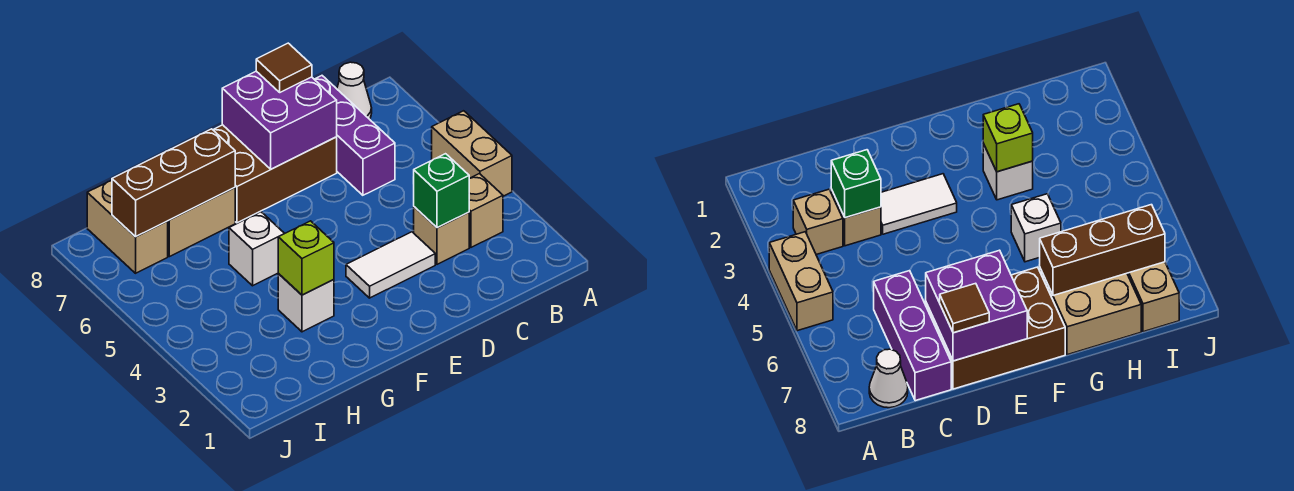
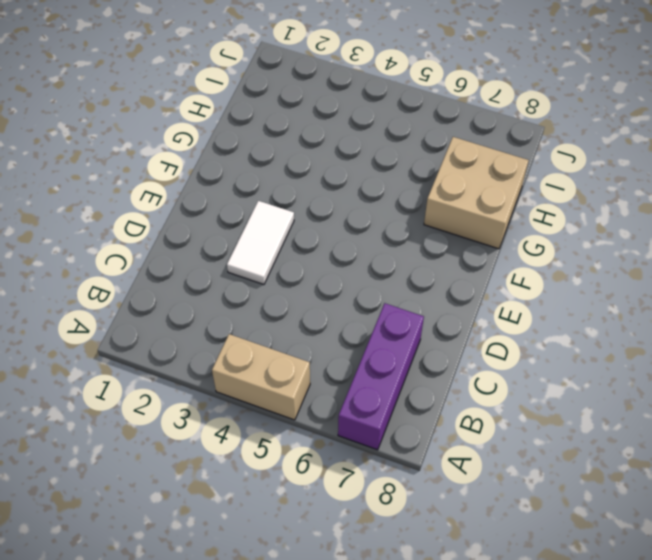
purple brick A7:C7 level 1 -> purple brick C6:C8 level 1
none -> tan brick B3 level 1
none -> white cone B8 level 1
none -> tan brick C3 level 1

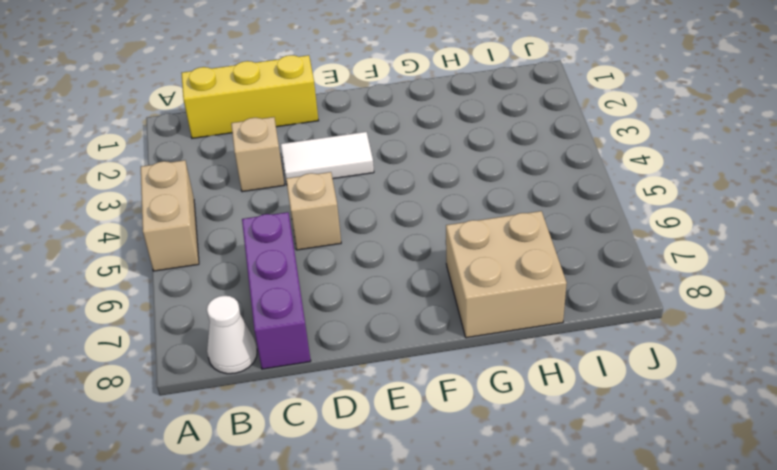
yellow brick B1:D1 level 1 -> none
tan brick D5 level 1 -> tan brick B3 level 1
none -> brown brick D7:F8 level 1
none -> white brick G3 level 1
none -> white brick G5 level 1

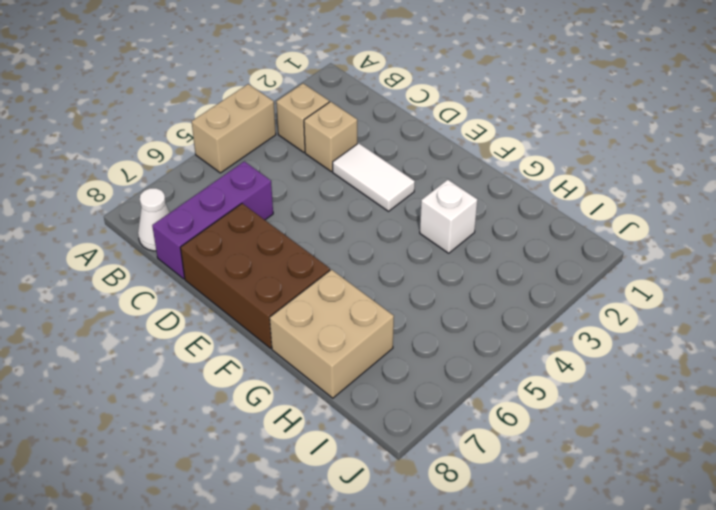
none -> white brick G5 level 1
none -> tan brick I7:I8 level 1
none -> green brick C3 level 2

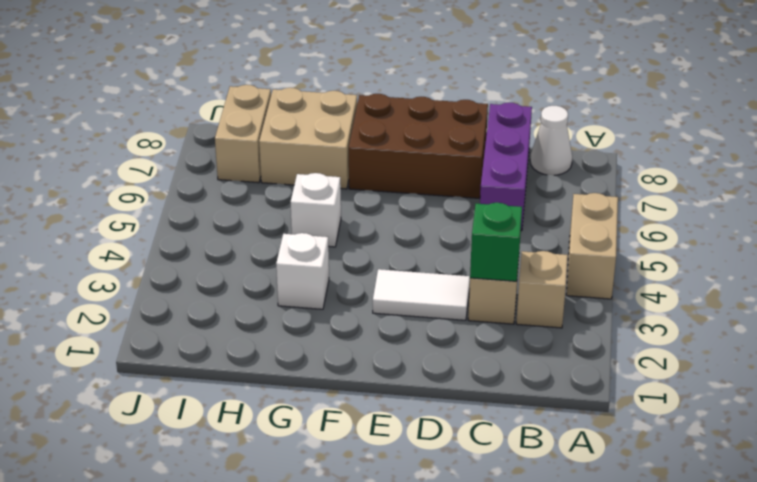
none -> purple brick D7:E8 level 2
none -> lime brick G3 level 2
none -> brown brick G7:I7 level 2

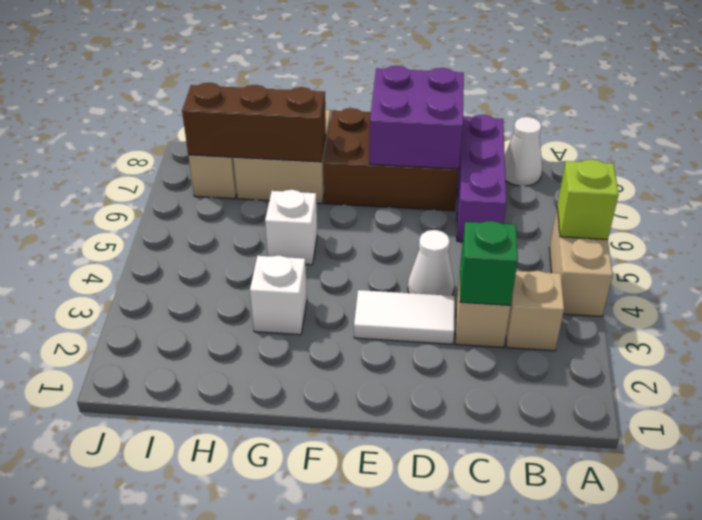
lime brick A5 level 2 -> lime brick G3 level 2
white cone D4 level 1 -> none
none -> brown tile D8 level 3

